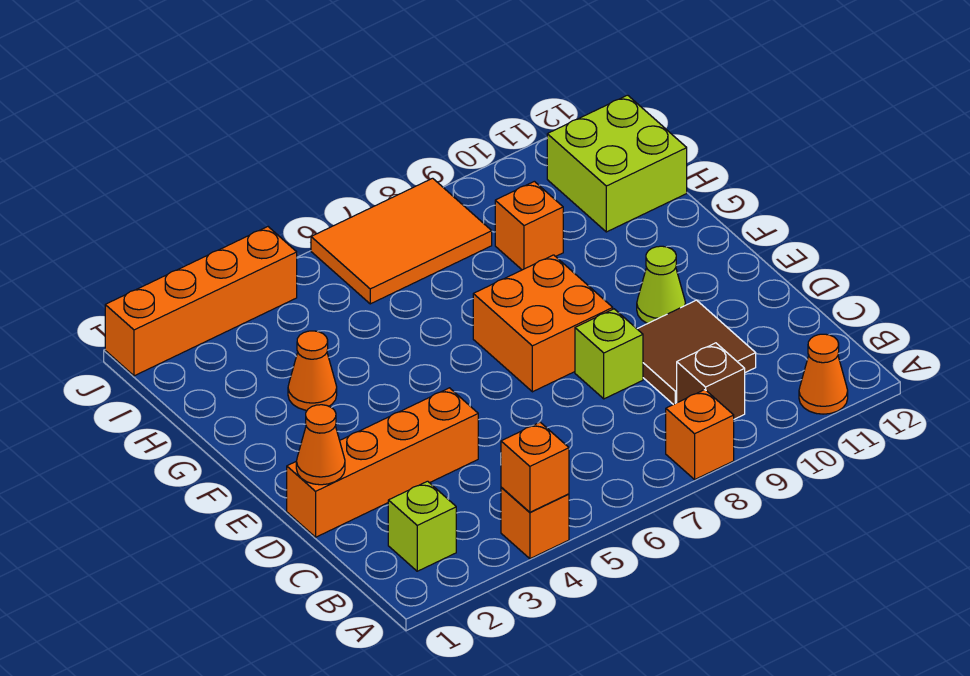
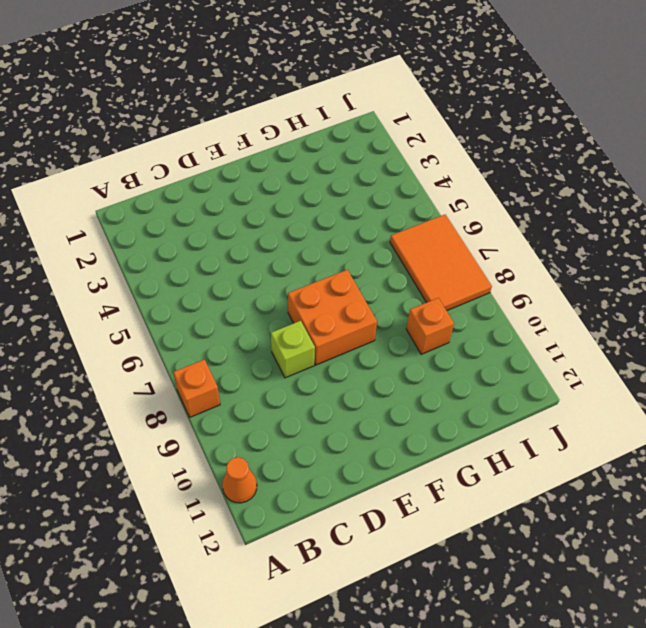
none -> orange brick A4 level 1
none -> lime brick B2 level 1
none -> brown brick B9 level 1

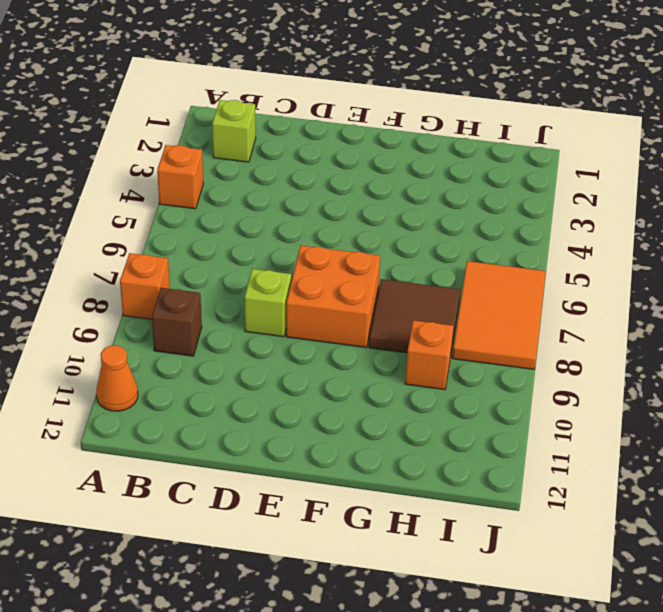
brown tile G7:H8 level 1 -> brown tile C9:D10 level 1
none -> orange brick D1:D4 level 1
none -> lime cone E10 level 1
none -> orange cone G3 level 1

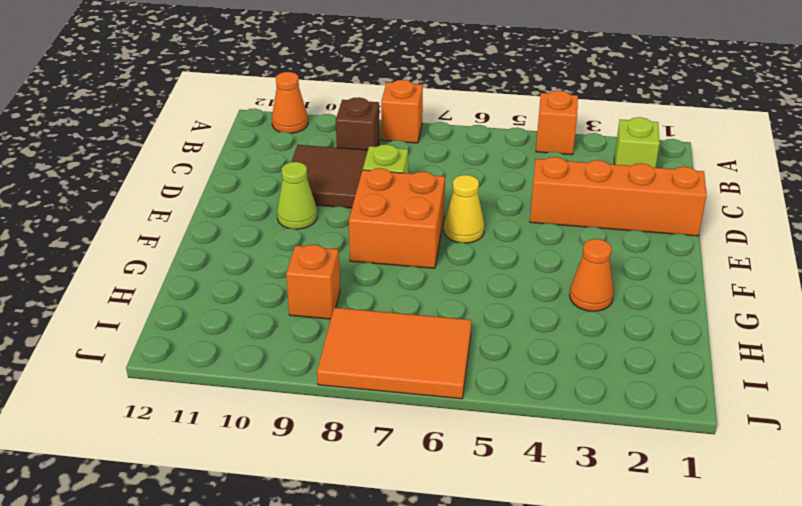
yellow cone E6 level 1 -> none
none -> lime brick H11:I12 level 1
none -> orange brick J1:J4 level 1
none -> orange brick A4 level 2

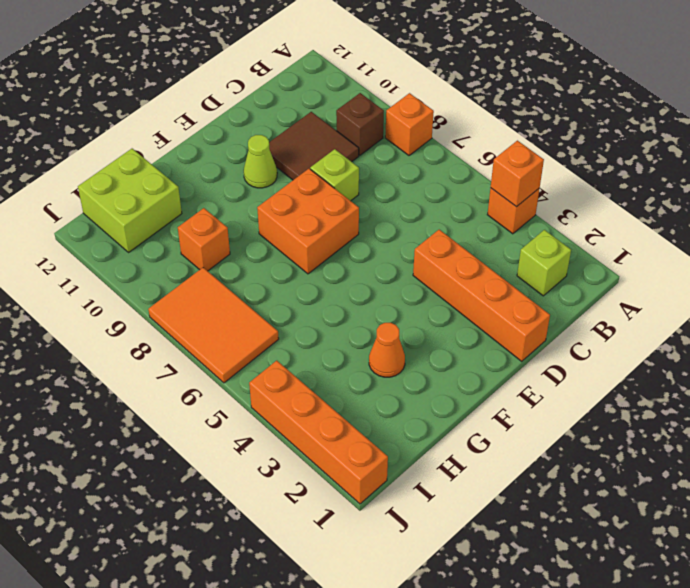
none -> orange cone A11 level 1
none -> orange cone D1 level 2

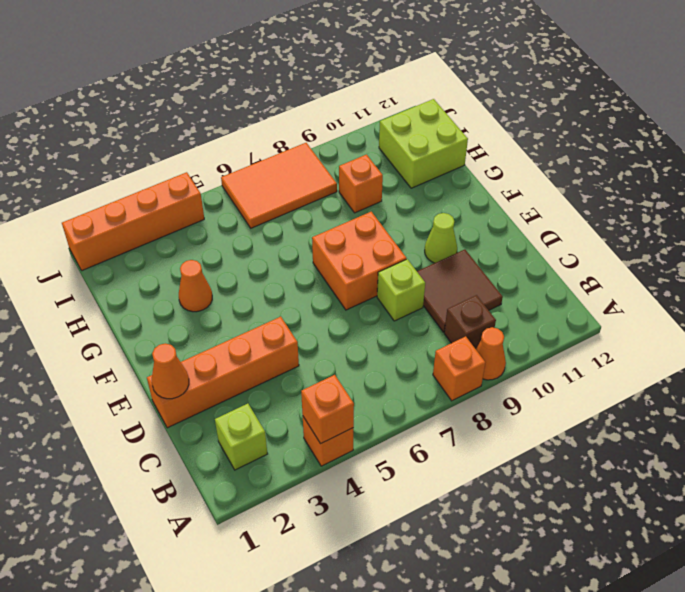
orange cone A9 level 1 -> orange cone A11 level 1

